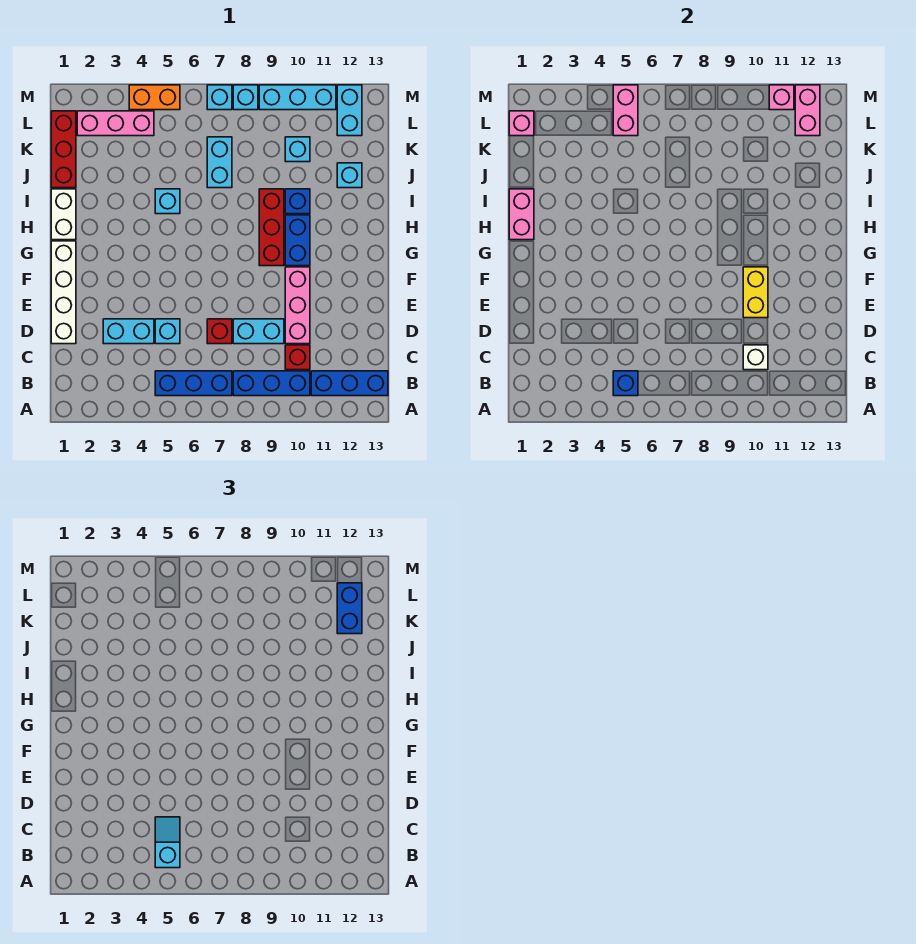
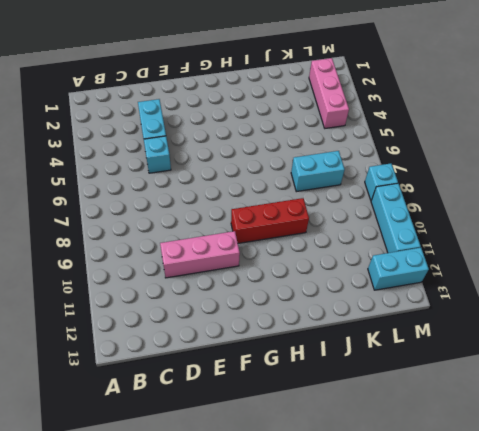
none -> blue brick B5:B7 level 1
none -> blue brick B8:B10 level 1
none -> blue brick B11:B13 level 1
none -> red brick C10 level 1

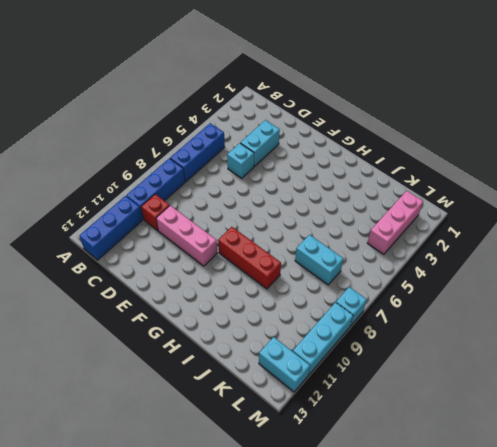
none -> white brick D1:G1 level 1
none -> red brick D7 level 1
none -> cyan brick D8:D9 level 1
none -> blue brick G10:H10 level 1

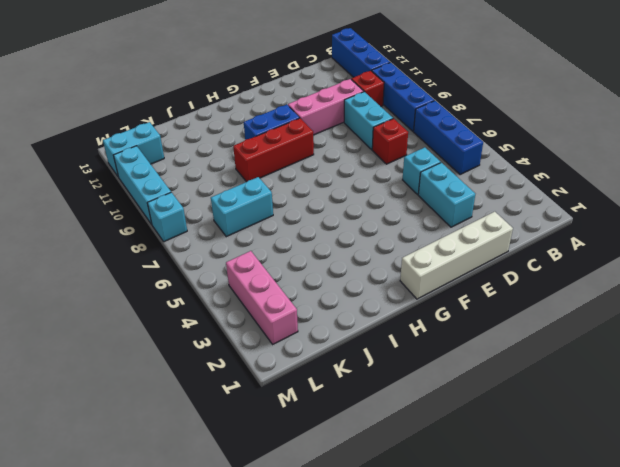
none -> white brick H1:I1 level 1
none -> cyan brick I5 level 1
none -> blue brick I10 level 1
none -> red brick J1:L1 level 1

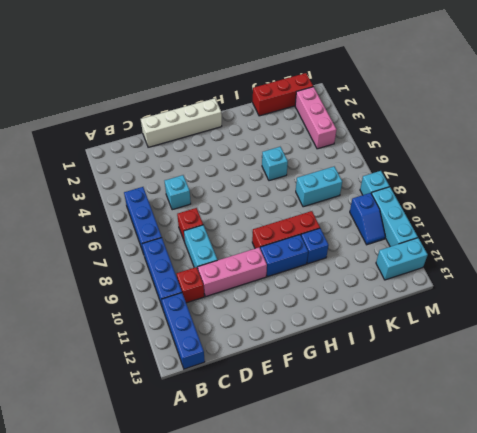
blue slope L9:L10 level 1 top 9 -> none
none -> cyan brick D3:D4 level 1
none -> white brick H1:I1 level 1
none -> cyan brick J12 level 1
none -> cyan brick K10 level 1

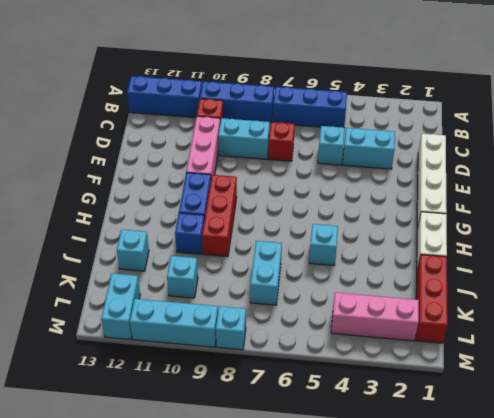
none -> orange brick M4:M5 level 1
none -> cyan brick M7 level 1
none -> blue brick B5 level 2
none -> white brick C10 level 2

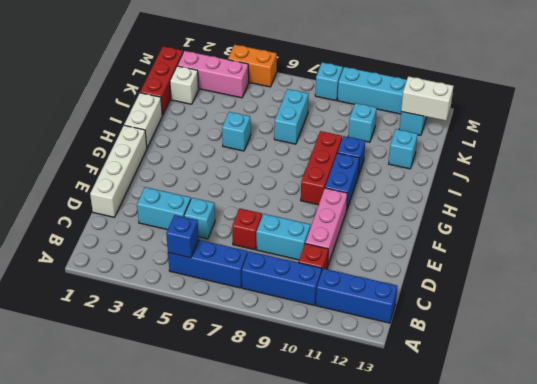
white brick K2 level 1 -> white brick C10 level 2
white brick L12:L13 level 2 -> pink brick L12:M12 level 2
none -> cyan brick M7 level 1
none -> yellow brick E10:F10 level 2
none -> pink brick H1:I1 level 2
none -> pink brick L1 level 2

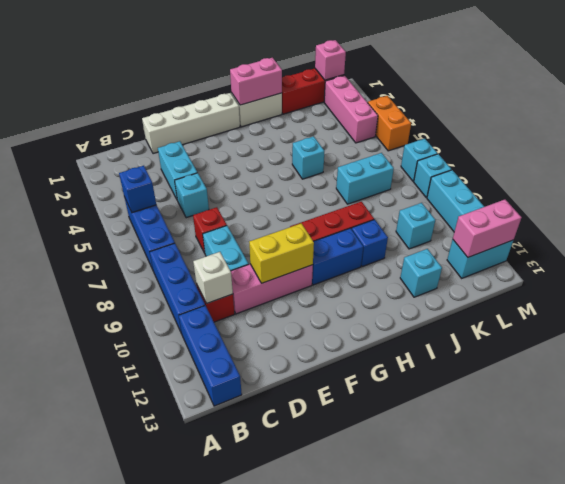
none -> pink brick L5:M5 level 2
none -> pink brick M11 level 2
none -> cyan slope B5:C5 level 3 top B
none -> blue brick K12:L12 level 3

